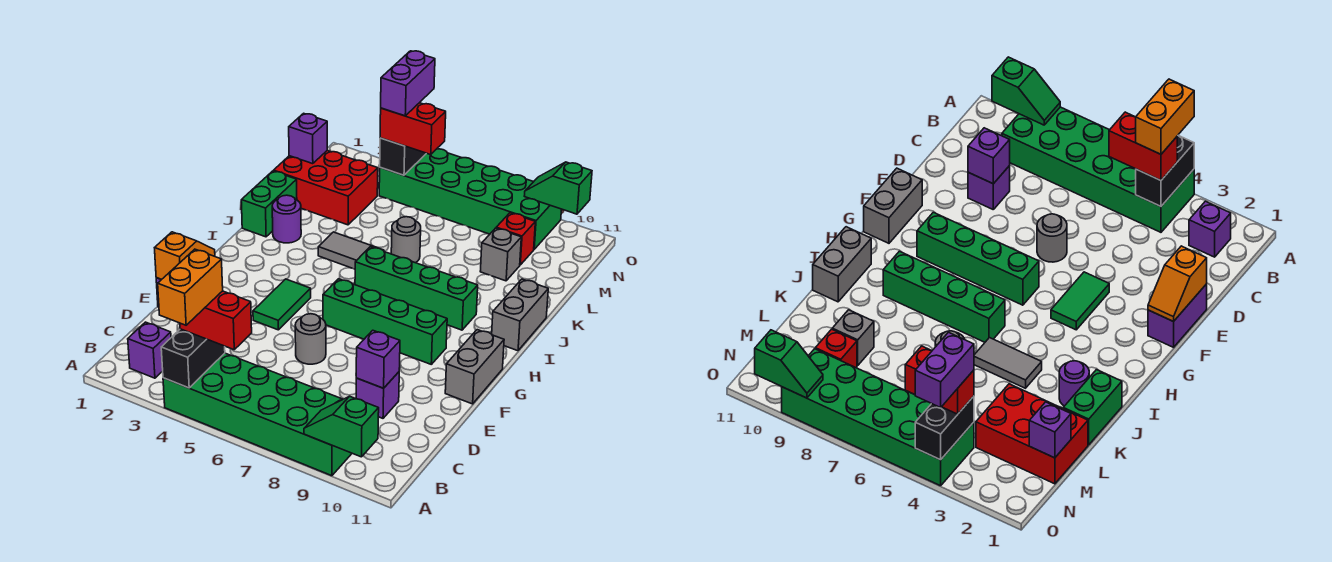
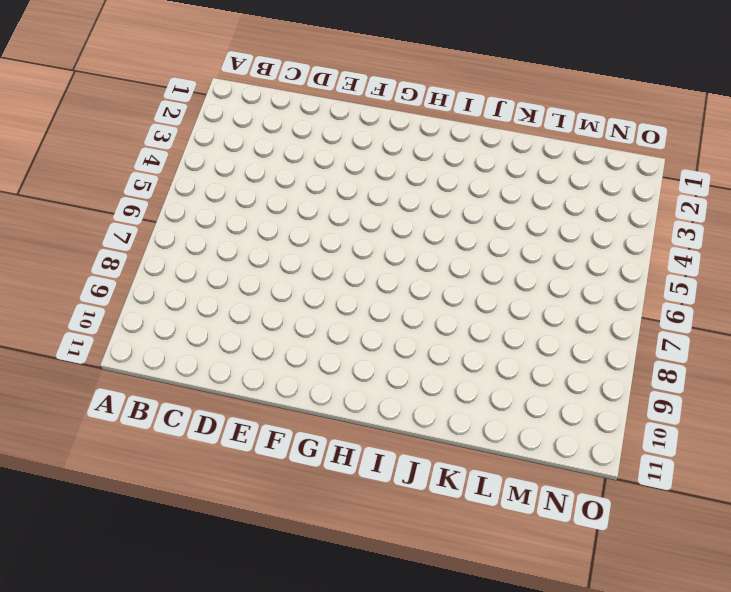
none -> green brick A4:B9 level 1
none -> purple brick B2 level 1
none -> purple brick D9 level 1

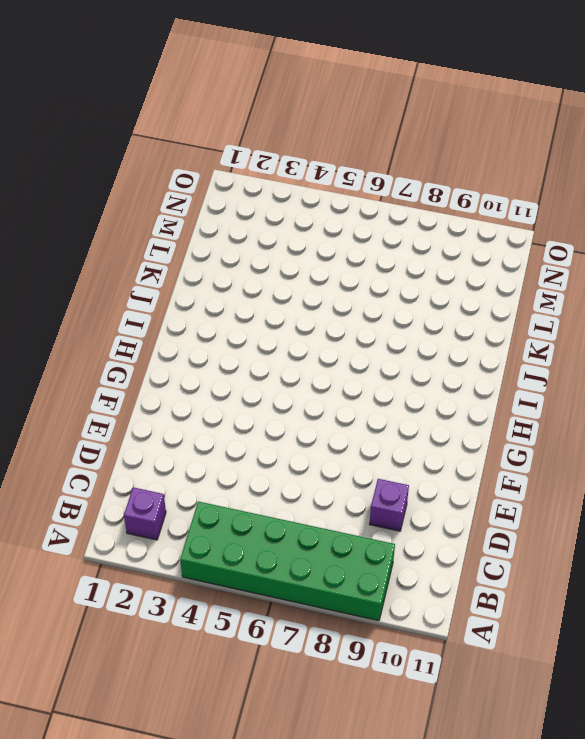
none -> purple brick E1:F1 level 1
none -> grey round brick E6 level 1
none -> green tile F4:G4 level 1

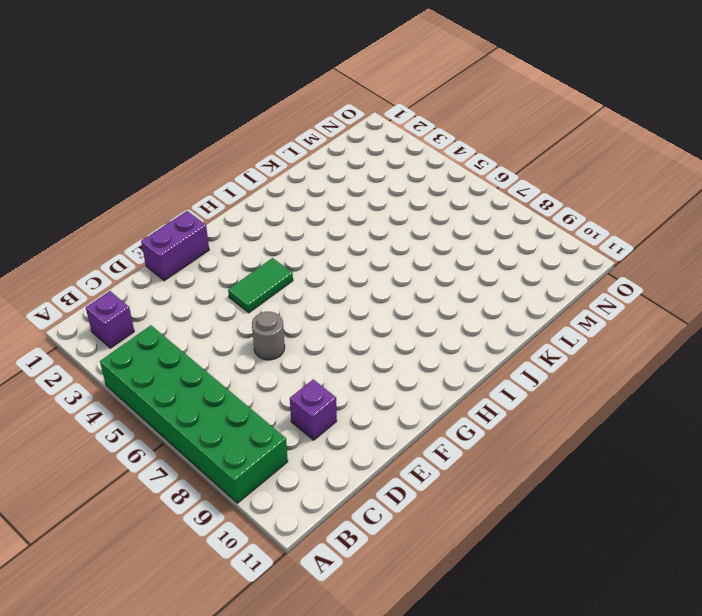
none -> grey brick F11:G11 level 1
none -> green brick G6:G9 level 1
none -> green brick I6:I9 level 1

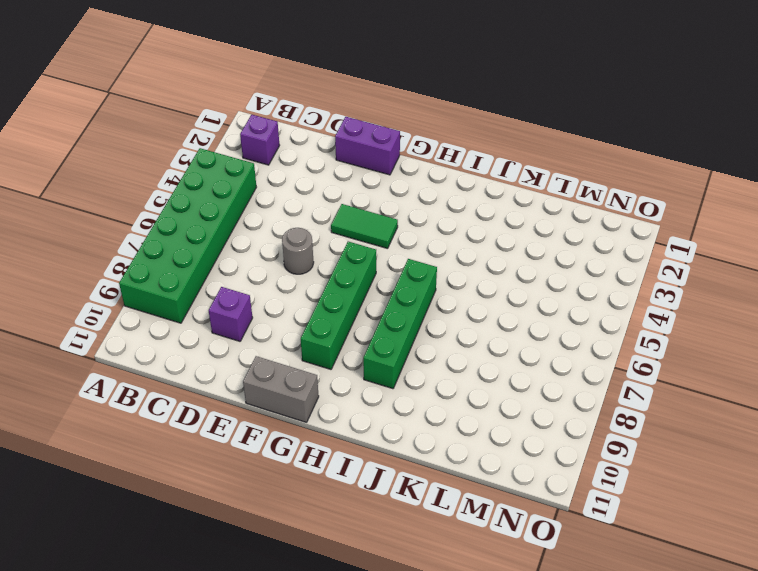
none -> grey brick I11:J11 level 1
none -> green brick J1:K1 level 1
none -> purple round brick J2 level 1

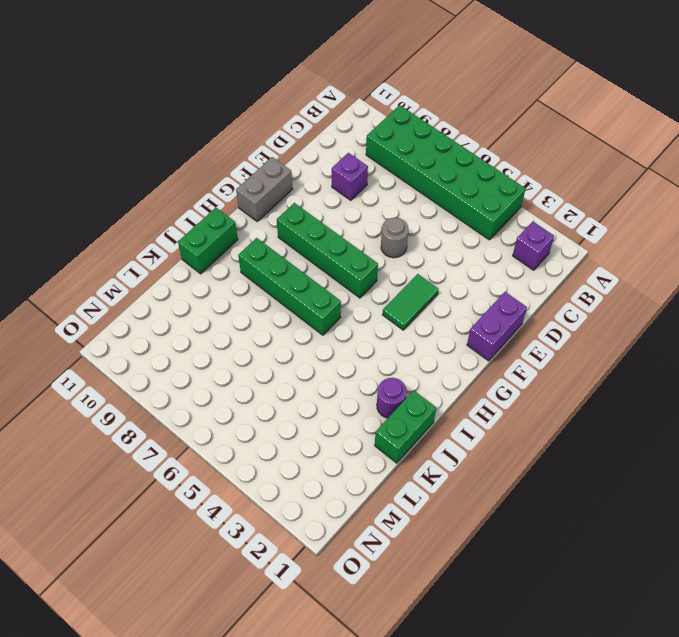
green brick I11:J11 level 1 -> grey brick I11:J11 level 1
none -> grey tile J4:J5 level 1
none -> grey round brick K6 level 1
none -> red brick L1:M3 level 1

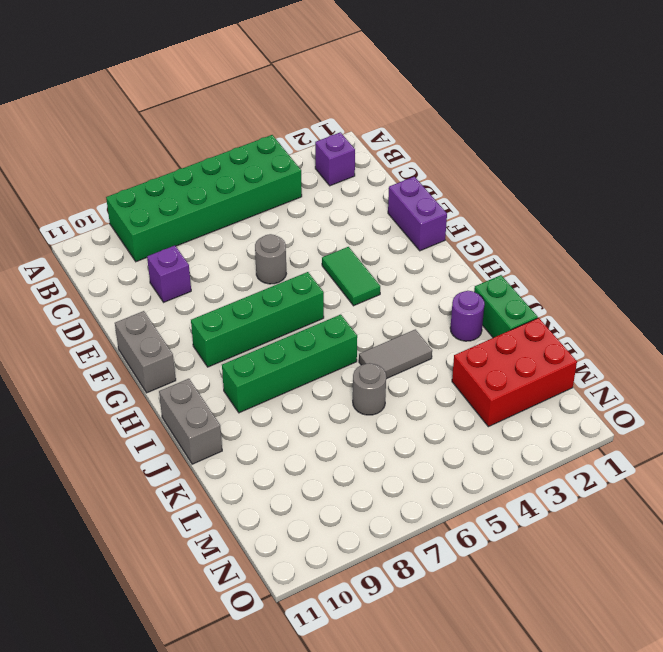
none -> grey brick L9 level 1
none -> red brick M9 level 1
none -> green brick N4:O9 level 1

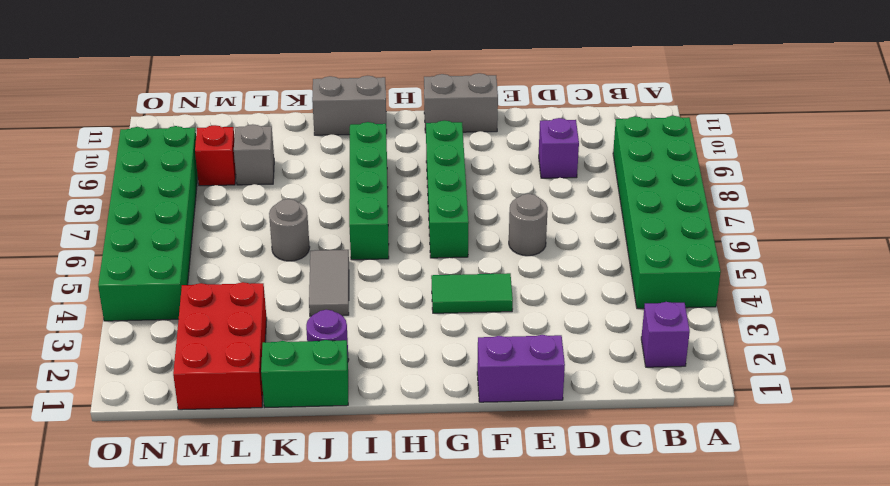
none -> black brick A4:B4 level 2
none -> green slope A9:A10 level 2 top 10
none -> purple brick D9 level 2

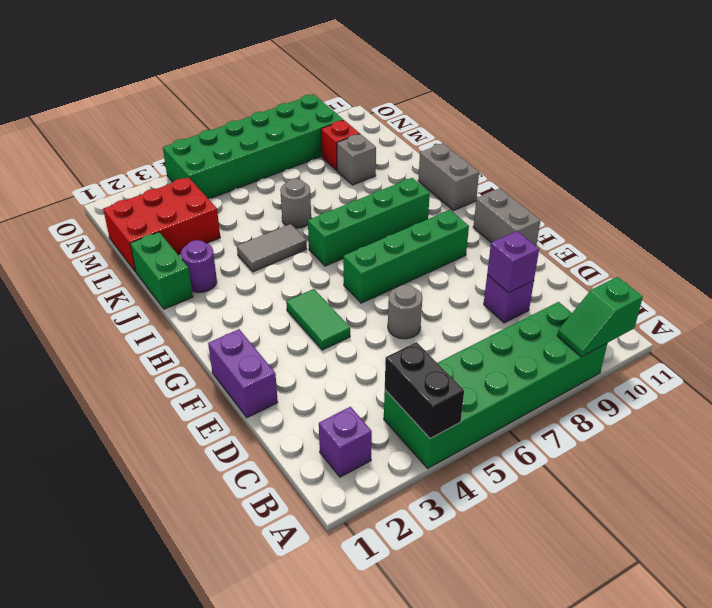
none -> orange slope E1:F1 level 2 top E
none -> purple brick M1 level 2
none -> black brick N4:O4 level 2

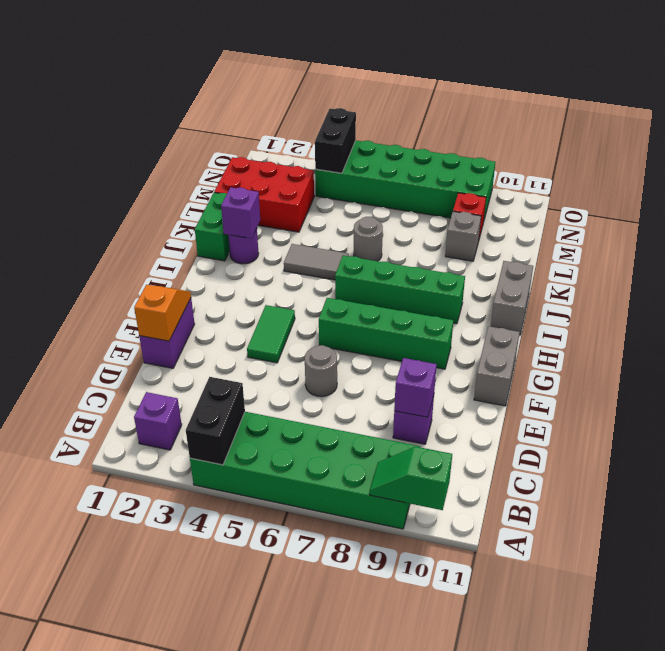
purple brick J2 level 2 -> purple brick M1 level 2
none -> green slope O9:O10 level 2 top 10
none -> red brick B4:B5 level 3
none -> red brick N4:N5 level 3

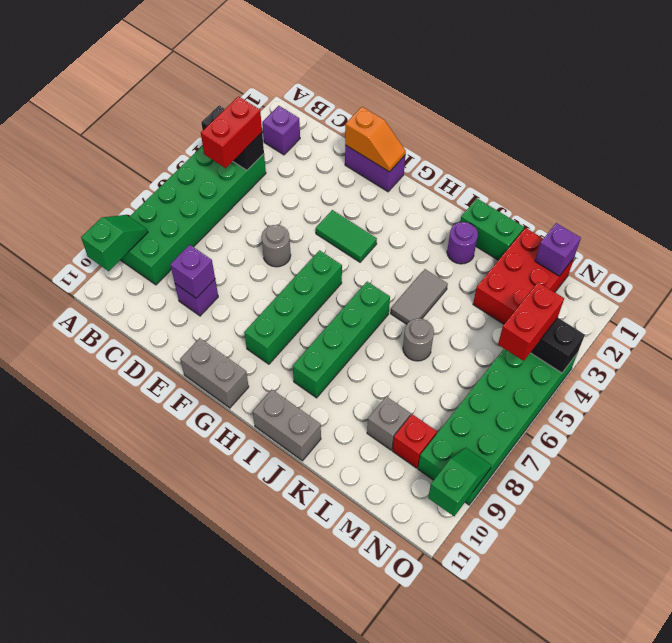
none -> orange brick A4:B4 level 4
none -> purple brick N4:O4 level 4

